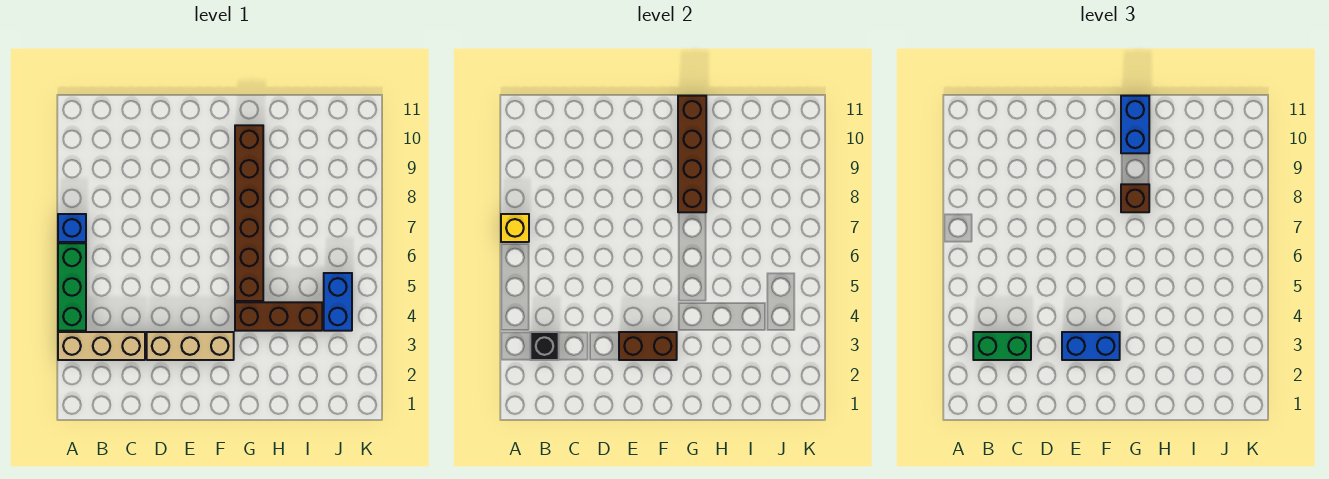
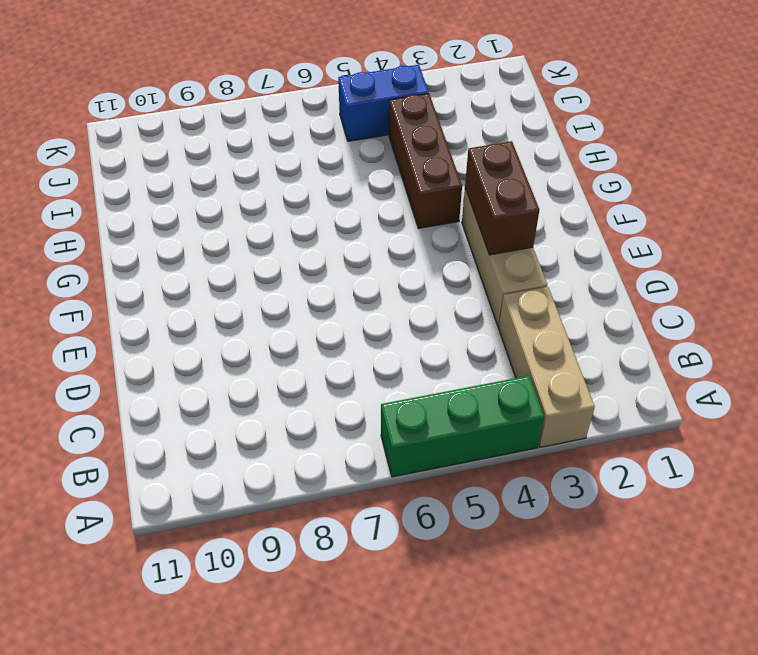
none -> blue brick A7 level 1
none -> brown brick G5:G10 level 1
none -> yellow brick A7 level 2

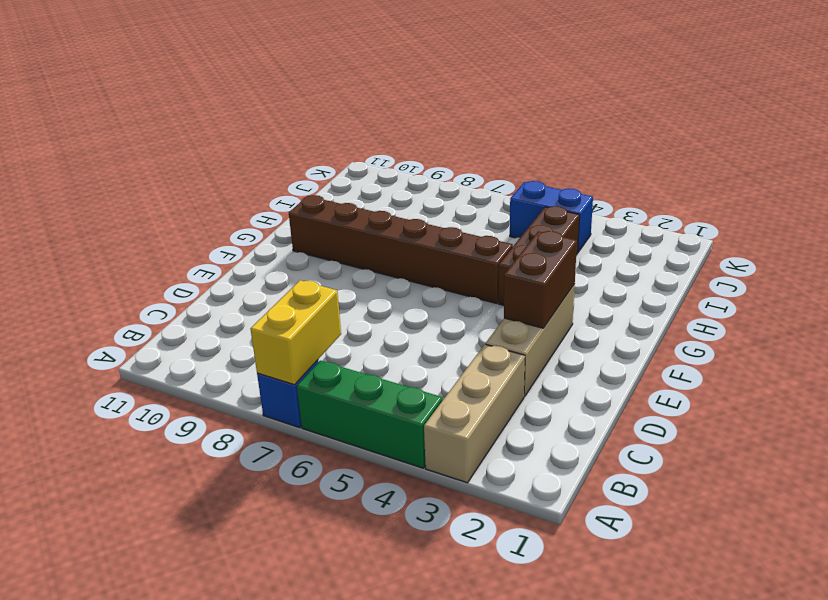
yellow brick A7:B7 level 2 -> yellow brick A7 level 2
none -> black brick B3 level 2
none -> brown brick G8:G11 level 2
none -> green brick B3:C3 level 3

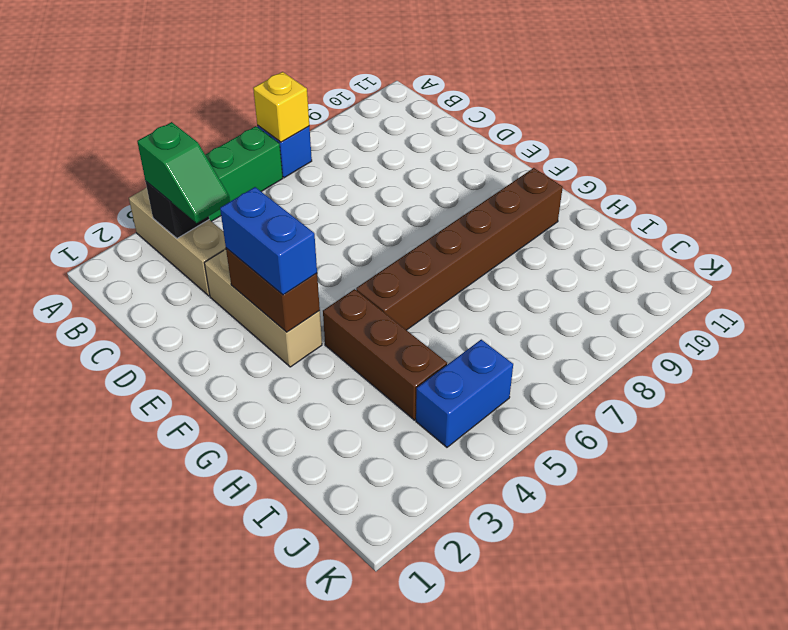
green slope B3:C3 level 3 top B -> green brick B3:C3 level 3
none -> brown brick G8:G11 level 2
none -> brown brick G8 level 3
none -> blue brick G10:G11 level 3

